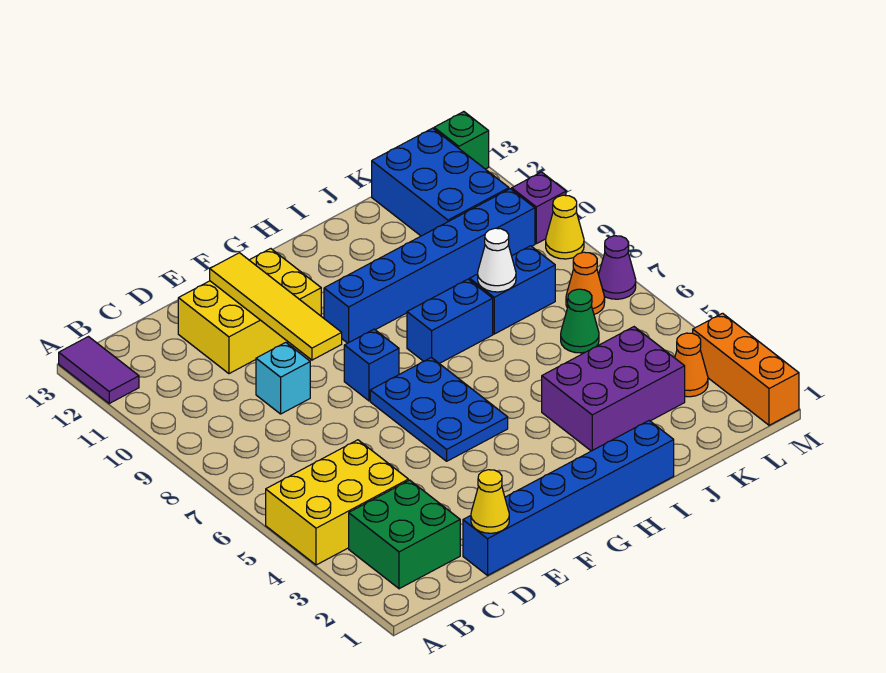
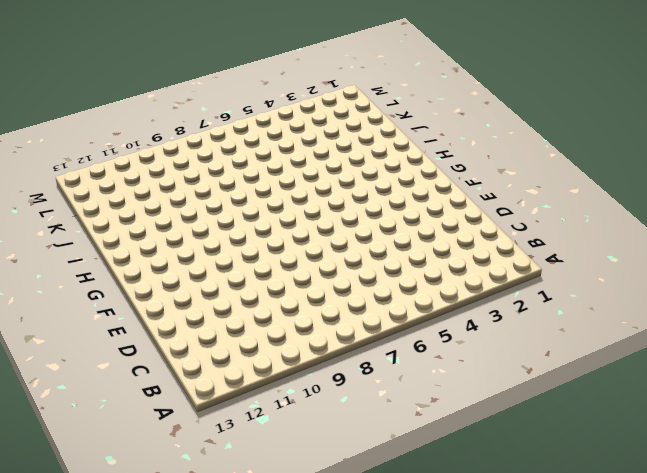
none -> yellow brick A4:C5 level 1
none -> purple tile A12:A13 level 1
none -> green brick B2:C3 level 1

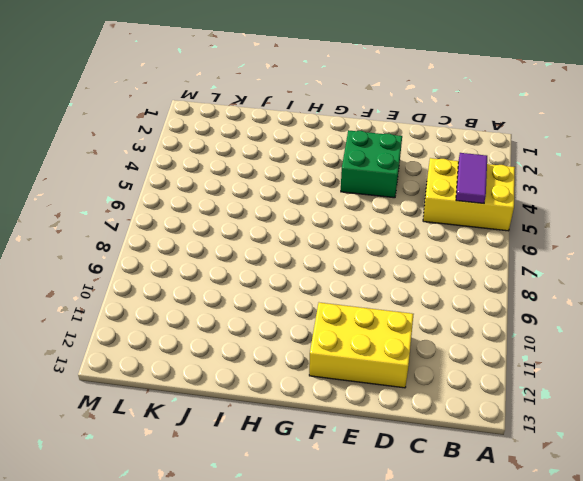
purple tile B4:B5 level 2 -> purple tile A12:A13 level 1
green brick E3:F4 level 1 -> green brick B2:C3 level 1
none -> blue brick D1:I1 level 1
none -> cyan brick D9 level 1
none -> blue plate F5:G7 level 1

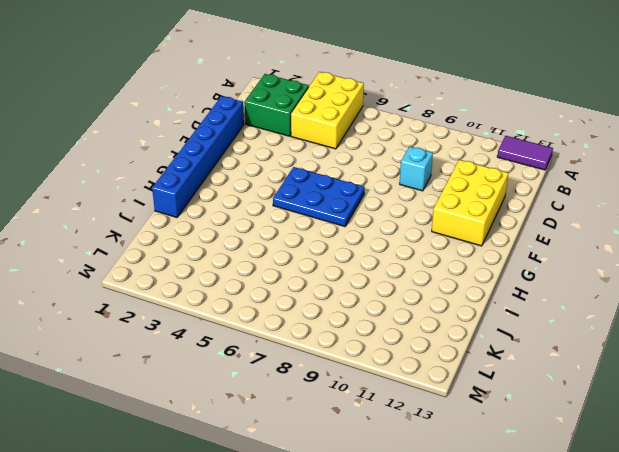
none -> blue brick F8 level 1
none -> blue brick G10:L10 level 1
none -> blue brick H8:I8 level 1

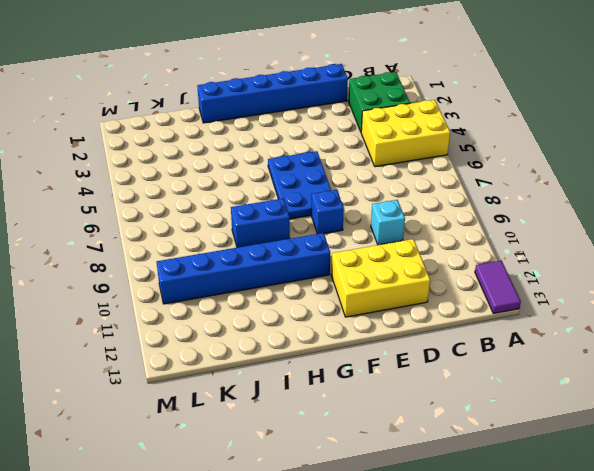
none -> purple brick I3:K4 level 1
none -> blue brick J8:K8 level 1
none -> green cone K6 level 1

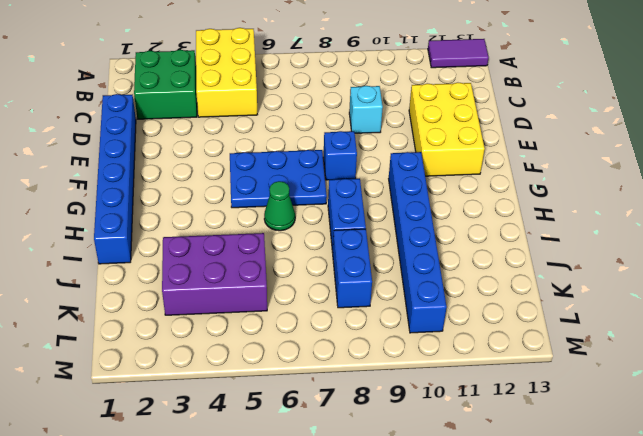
green cone H6 level 1 -> green cone K6 level 1
purple brick J3:K5 level 1 -> purple brick I3:K4 level 1
none -> blue brick K11:L13 level 1
none -> orange cone L3 level 1
none -> orange cone L7 level 1

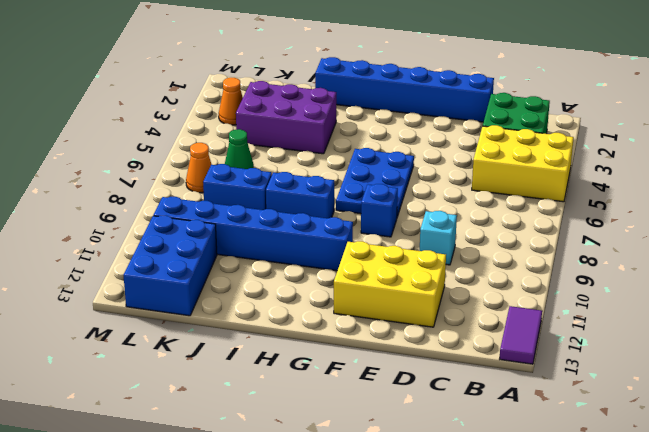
none -> orange brick M1:M3 level 1
none -> purple cone M7 level 1
none -> yellow cone M9 level 1

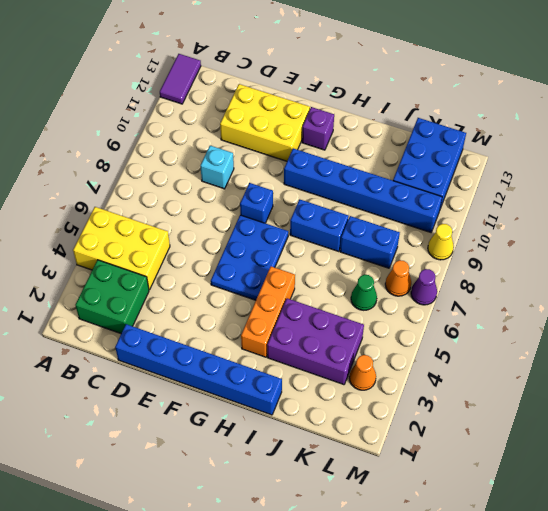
purple brick G12 level 1 -> purple brick M10 level 1
orange brick H3:H5 level 1 -> orange brick M1:M3 level 1
none -> green brick M13 level 1
none -> yellow cone D1 level 2
none -> yellow tile E9:E12 level 2

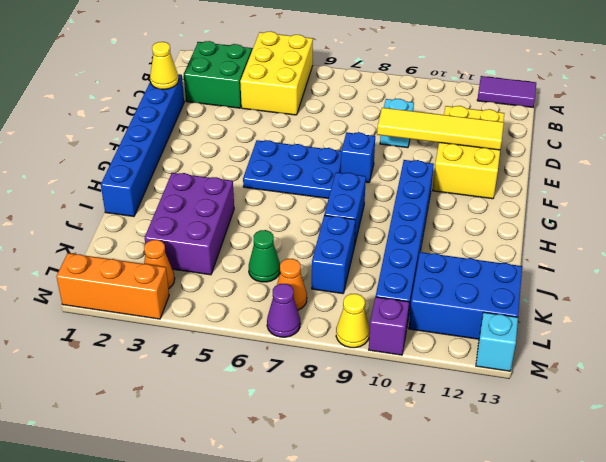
cyan brick M13 level 1 -> green brick M13 level 1
none -> white cone J8 level 2

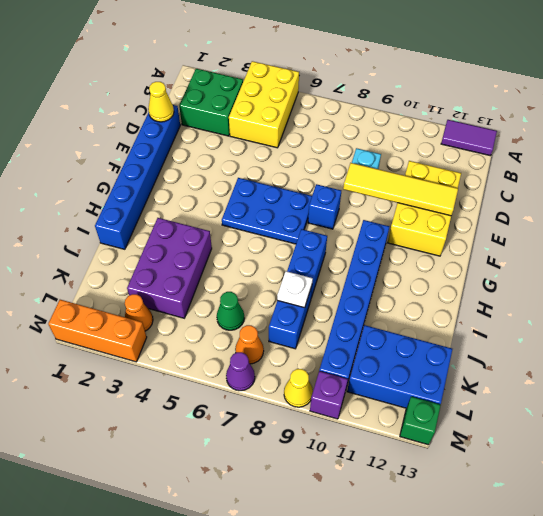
white plate J8 level 2 -> white cone J8 level 2

